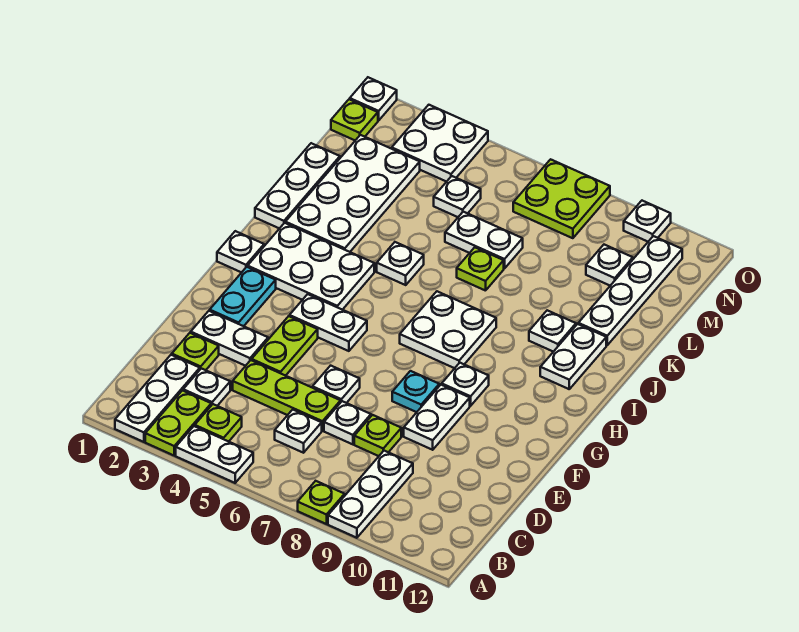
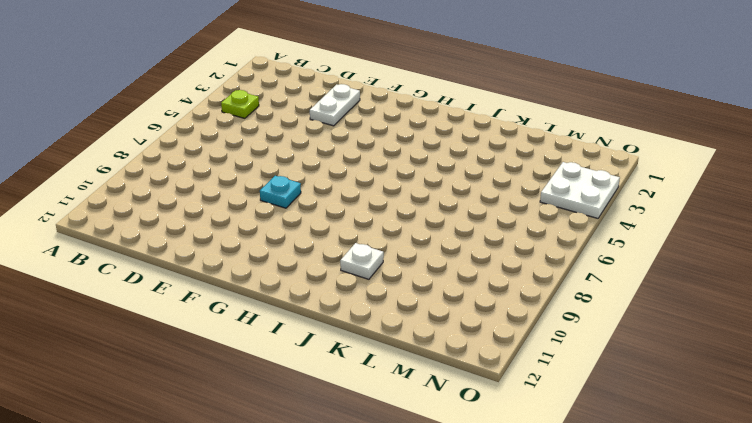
none -> white plate A2:C2 level 1
none -> lime plate A3:B3 level 1
none -> white plate A4:A5 level 1
none -> lime plate A8 level 1

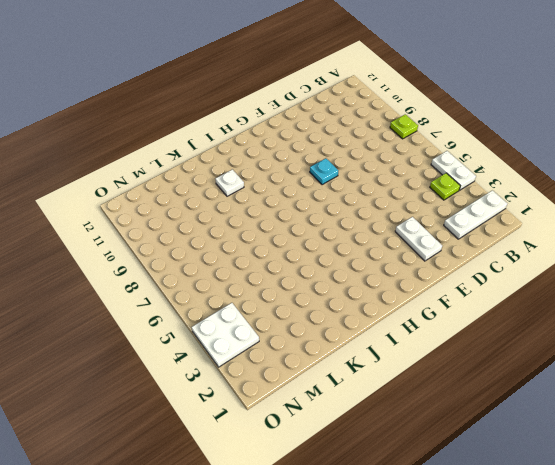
none -> lime plate A3:B3 level 1
none -> white plate A9:C9 level 1
none -> white plate C3 level 1
none -> white plate C6 level 1

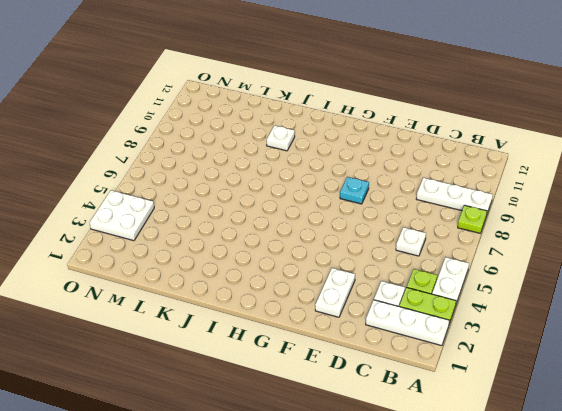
none -> lime plate D2 level 1
none -> lime plate D4:D6 level 1
none -> white plate D7 level 1
none -> lime plate D8 level 1

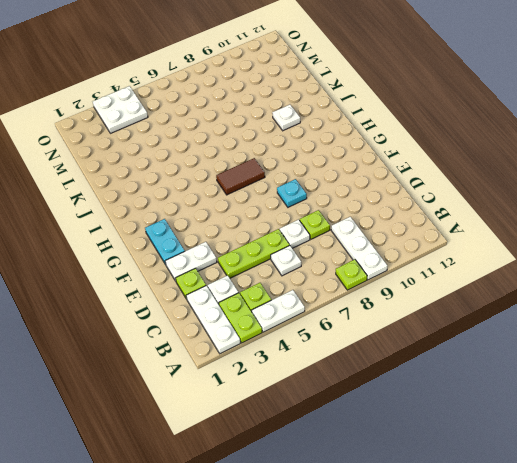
brown tile H6:H7 level 1 -> white plate H7:I8 level 1
none -> lime plate E4:F4 level 1
none -> white plate E6 level 1
none -> white plate E9:F9 level 1
none -> white plate G4:G5 level 1

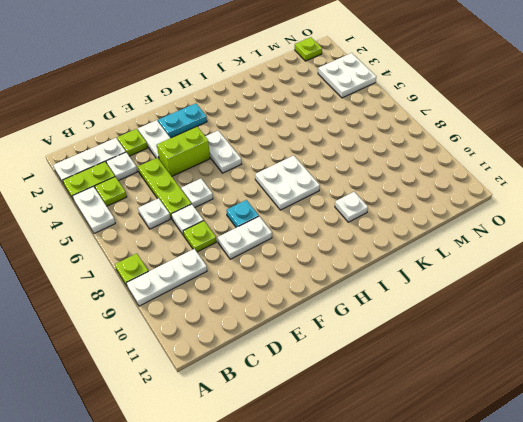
lime brick E4:F4 level 1 -> lime plate E4:F4 level 1
none -> white plate G9 level 1
none -> white plate H1 level 1
none -> white plate H2:I4 level 1
none -> white plate I11:J11 level 1

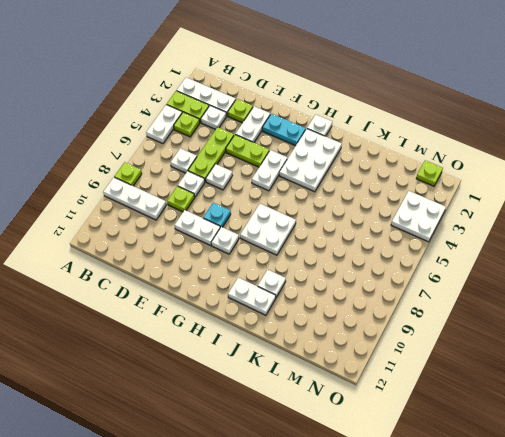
none -> white plate J1:L1 level 1
none -> white plate J2:M3 level 1
none -> white plate J5 level 1
none -> lime plate K7 level 1

